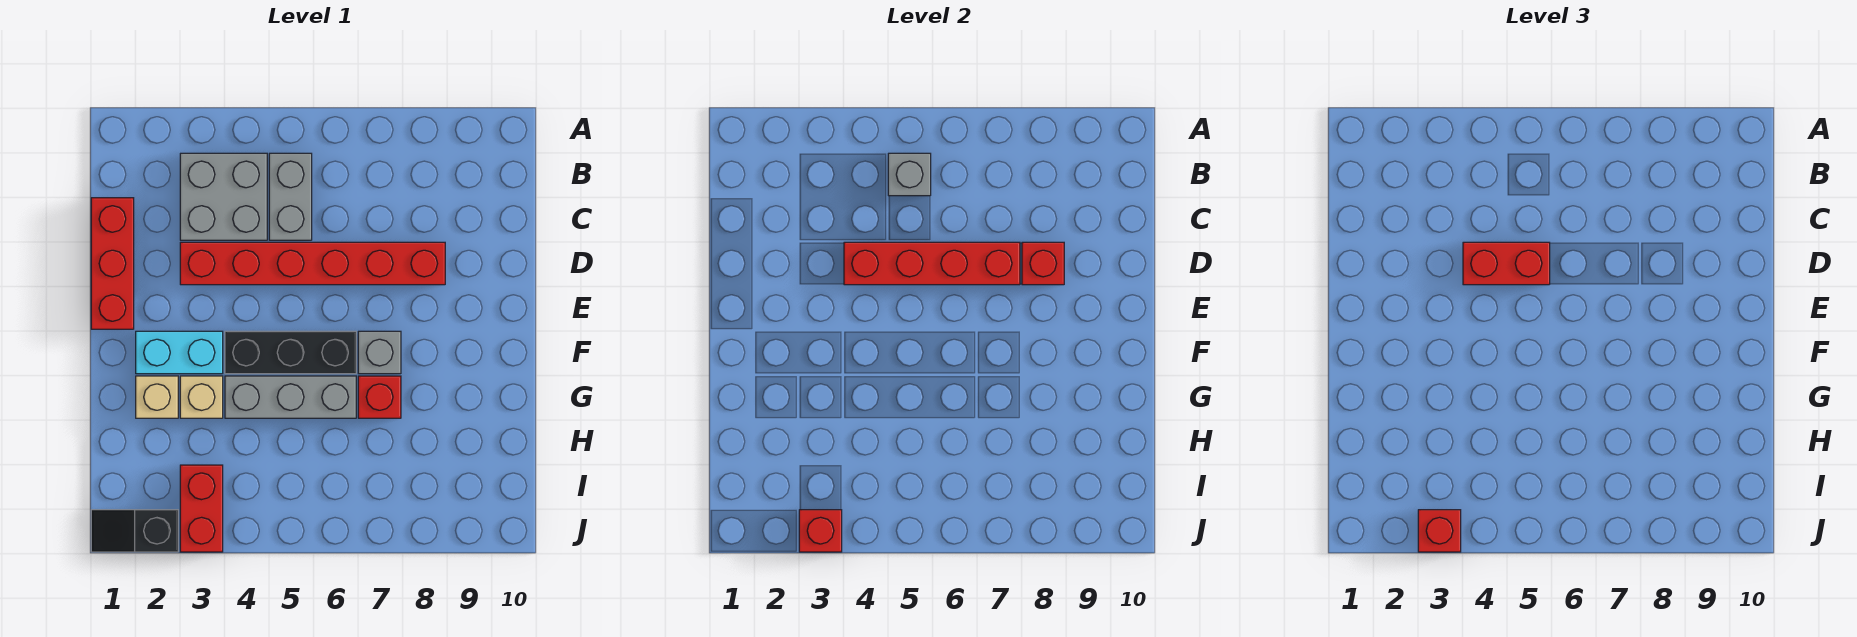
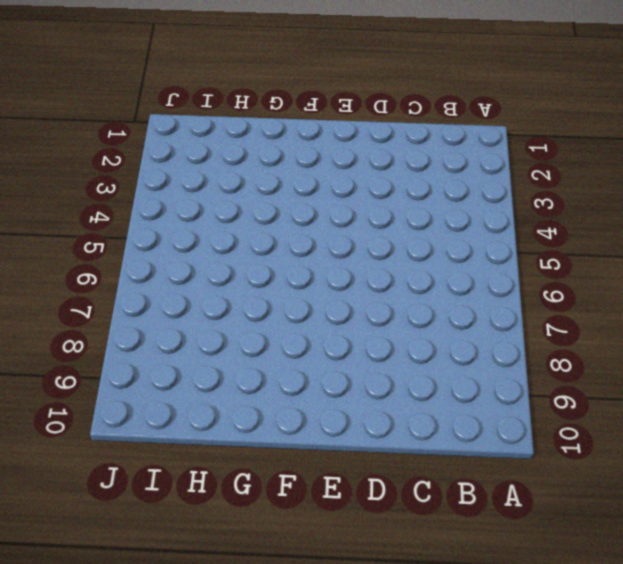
none -> grey brick B3:C4 level 1
none -> grey brick B5:C5 level 1
none -> red brick C1:E1 level 1

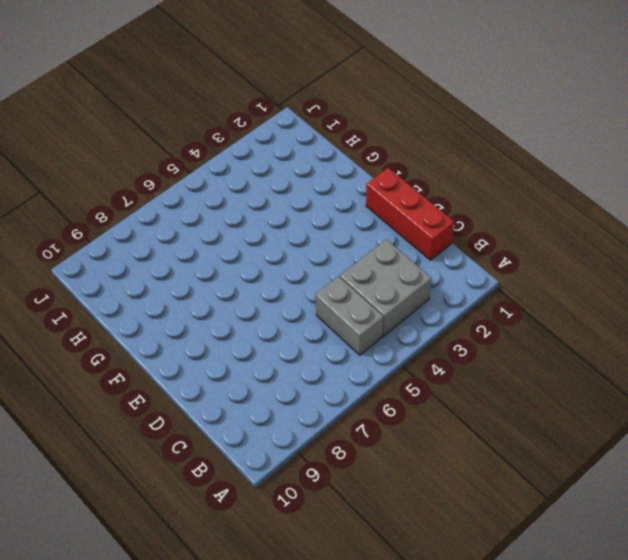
none -> red brick D3:D8 level 1
none -> cyan brick F2:F3 level 1
none -> black brick F4:F6 level 1

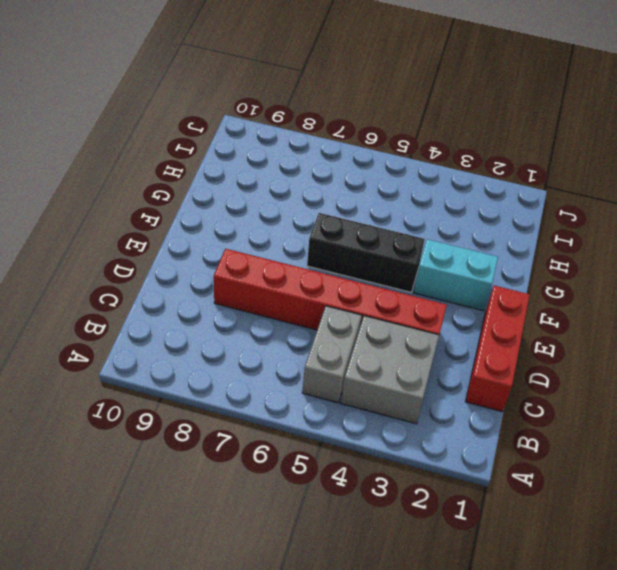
none -> grey brick F7 level 1
none -> tan brick G2 level 1
none -> tan brick G3 level 1

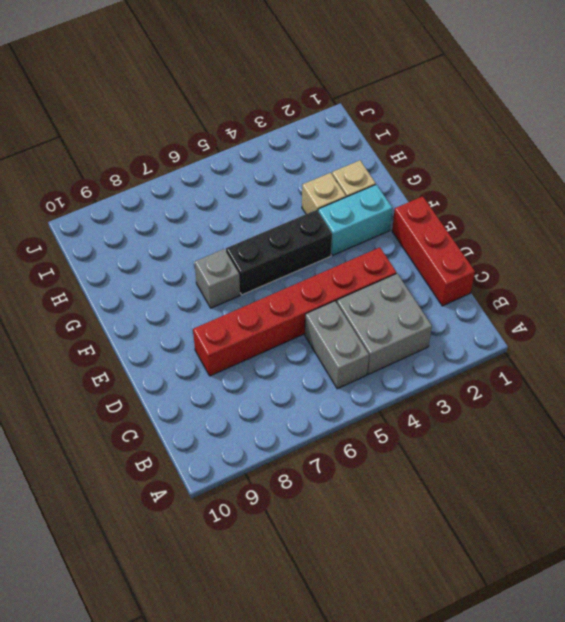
none -> grey brick G4:G6 level 1
none -> red brick G7 level 1
none -> red brick I3:J3 level 1

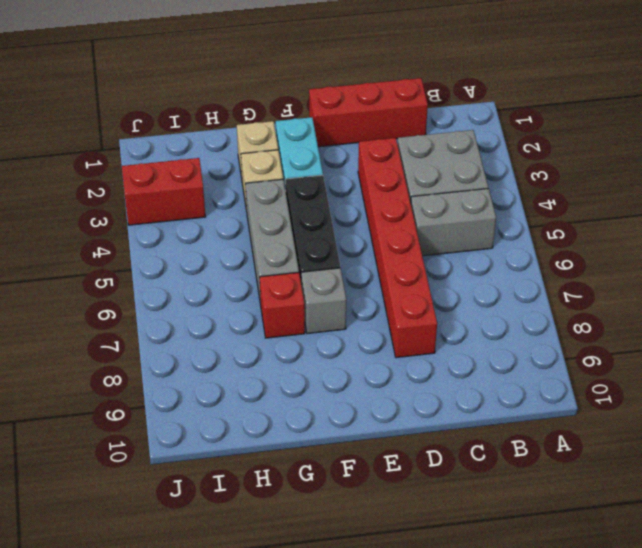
none -> black slope J1:J2 level 1 top 2
none -> grey brick B5 level 2
none -> red brick D4:D7 level 2

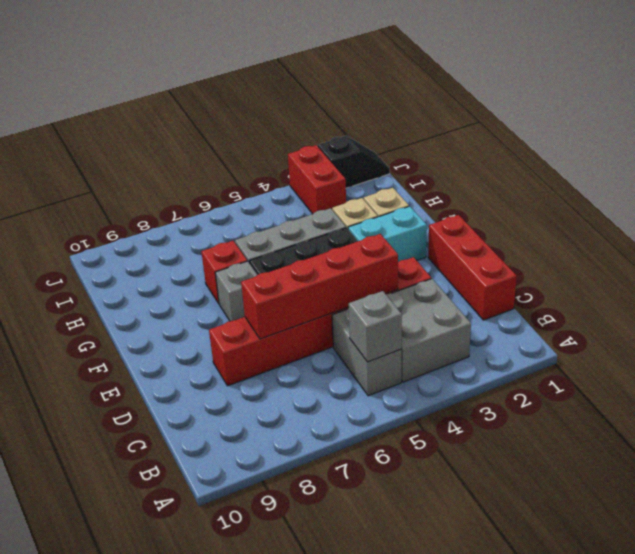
none -> red brick D8 level 2
none -> red brick J3 level 2
none -> red brick D4:D5 level 3

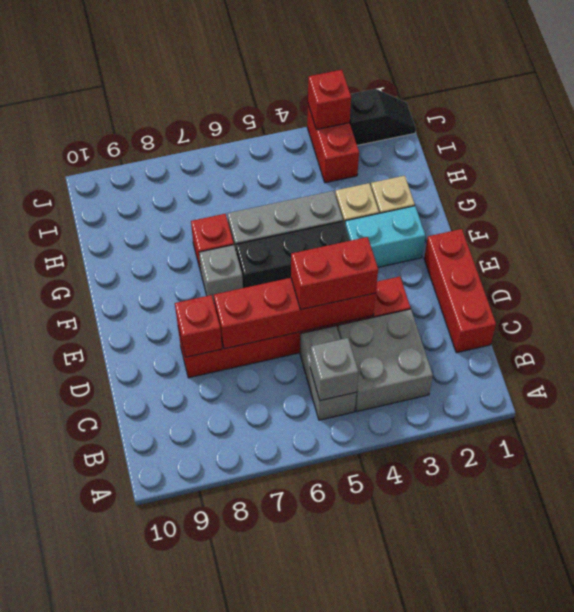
none -> red brick J3 level 3

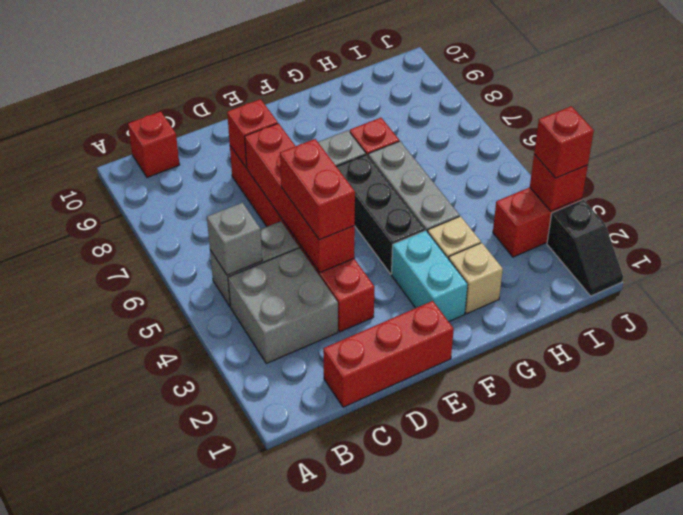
red brick B10 level 1 -> none

